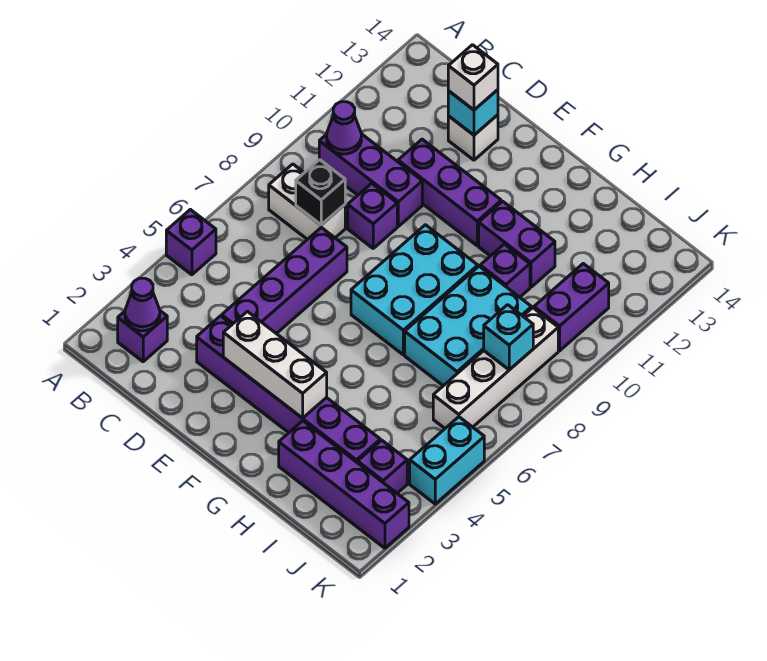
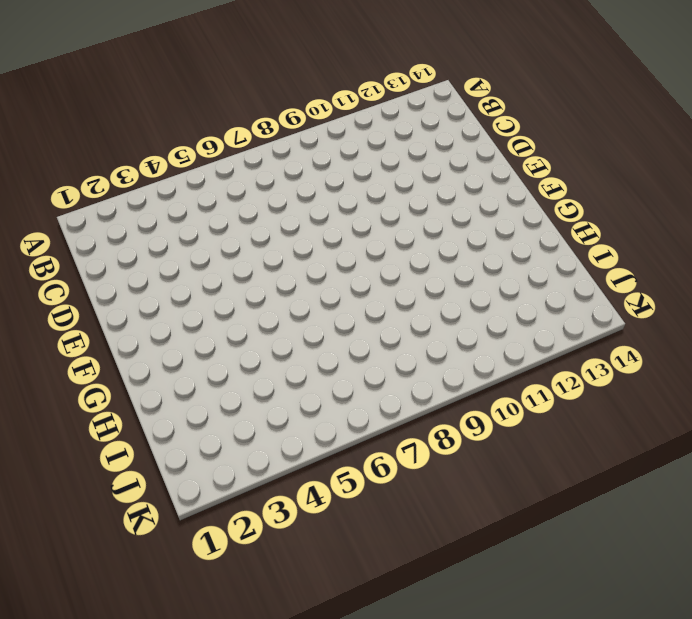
none -> purple brick A5 level 1
none -> purple brick B2 level 1
none -> white brick B8:C8 level 1

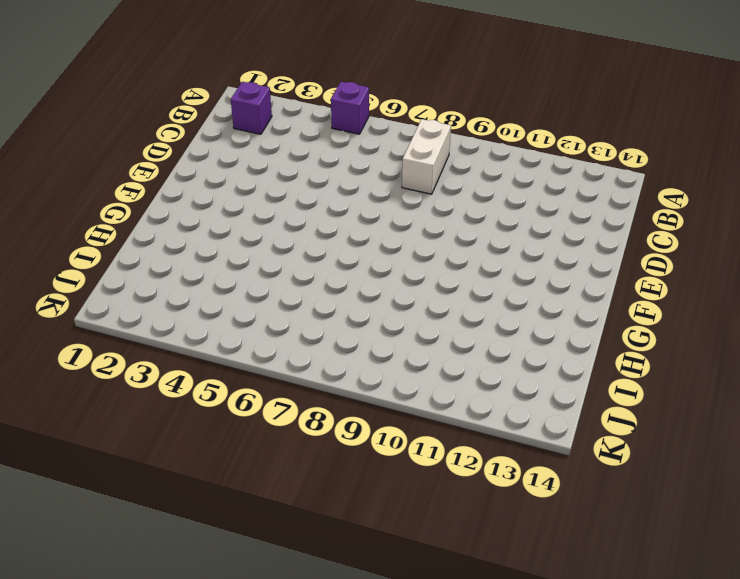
none -> purple brick B10:D10 level 1
none -> purple brick D3:I3 level 1
none -> purple brick D4:D7 level 1

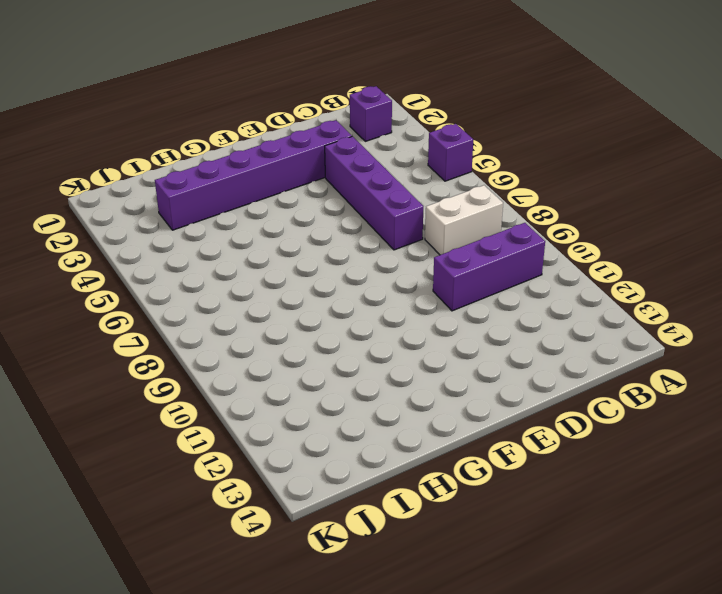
none -> purple brick D9 level 1
none -> purple brick D11:F11 level 1
none -> white brick D13 level 1

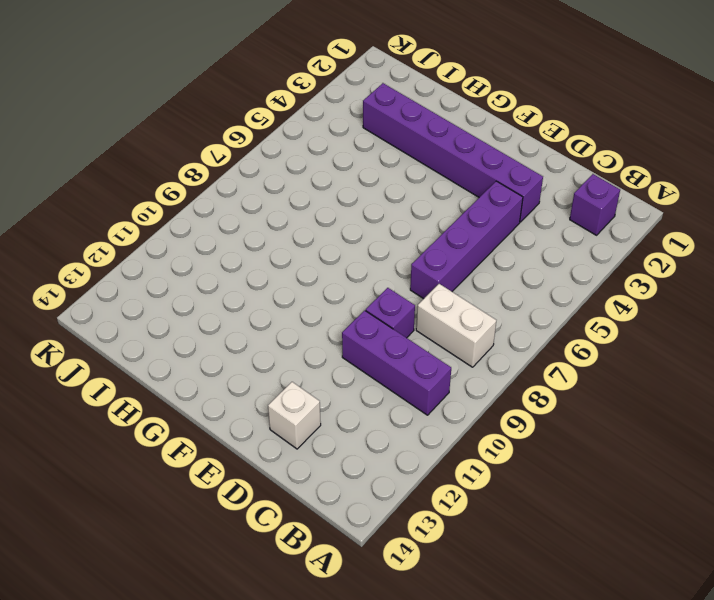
none -> purple brick A5 level 1
none -> purple brick D11:F11 level 1
none -> cyan brick F7:G9 level 1

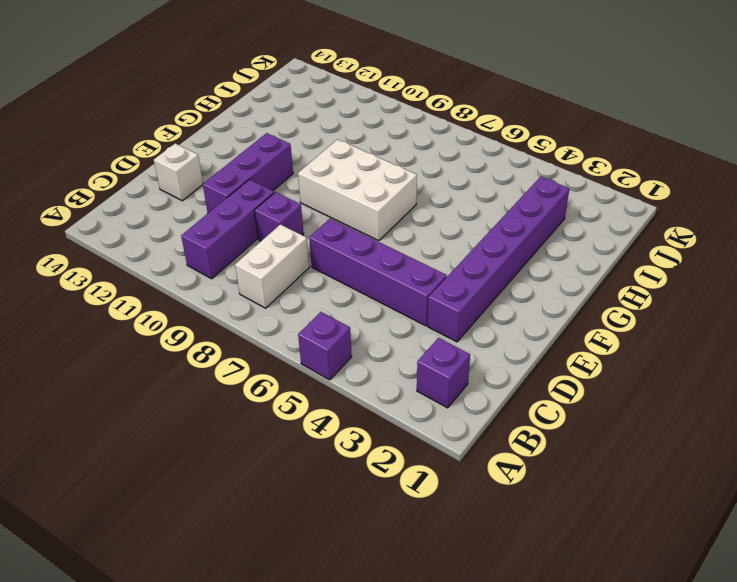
white brick F7:G9 level 1 -> cyan brick F7:G9 level 1
none -> purple brick G11:H11 level 1
none -> purple brick H2:K2 level 1
none -> cyan brick H7:I9 level 1

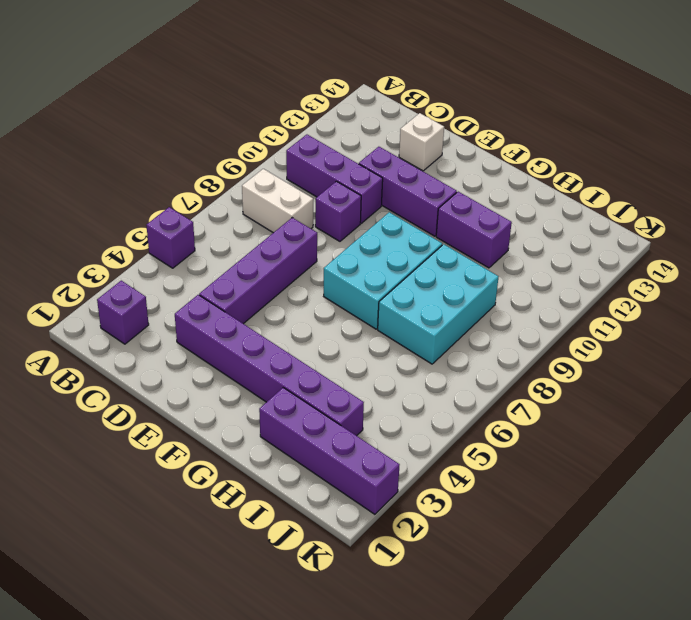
none -> purple brick H10 level 1
none -> purple brick J3 level 1
none -> white brick J6:J9 level 1

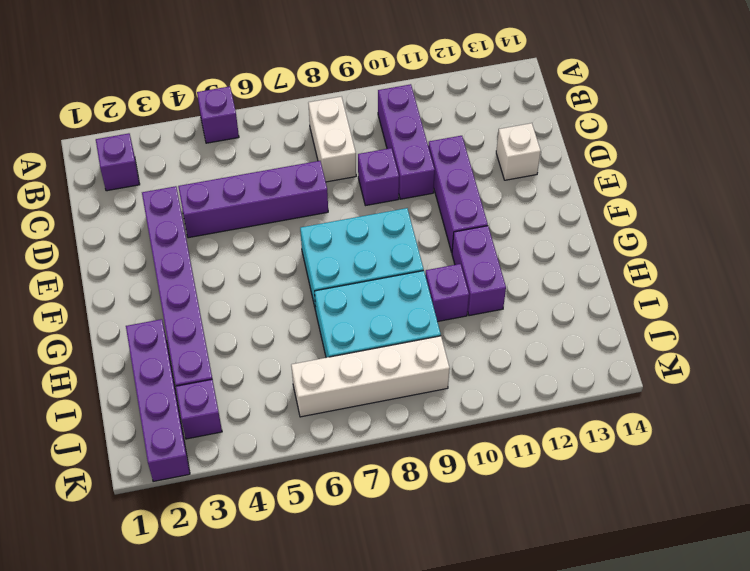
none -> purple brick J10:J11 level 1
none -> cyan brick K4:K5 level 1
none -> purple cone B2 level 2

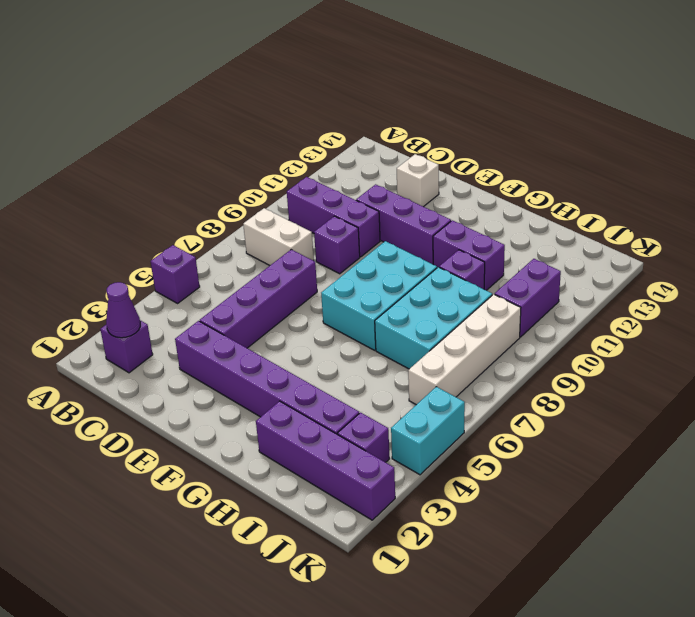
none -> purple cone B10 level 2
none -> black brick C8 level 2
none -> cyan brick D13 level 2

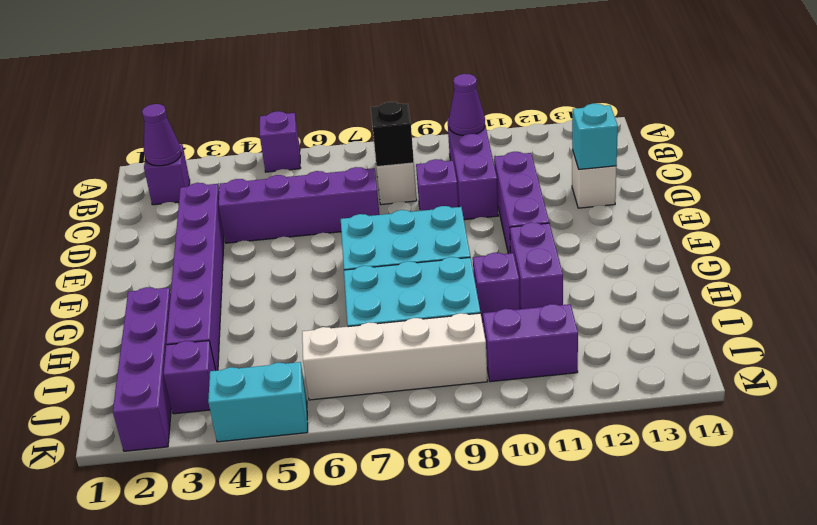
none -> white brick E3:G3 level 2
none -> cyan brick J8 level 2
none -> white brick D13 level 3

